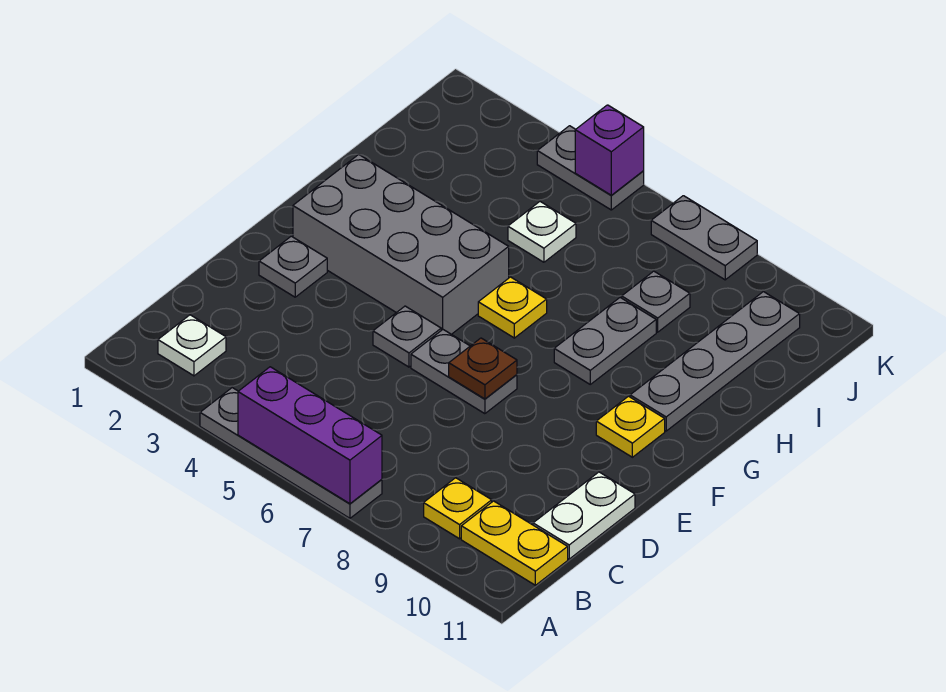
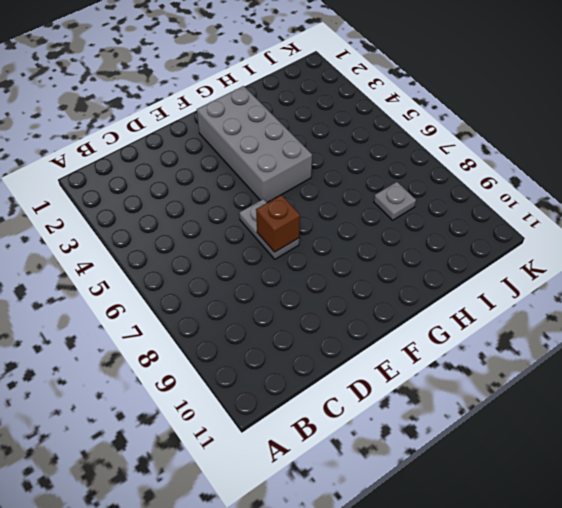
brown brick E7 level 2 -> brown plate E7 level 2
none -> grey plate A4:A7 level 1
none -> white plate B2 level 1
none -> yellow plate B9 level 1

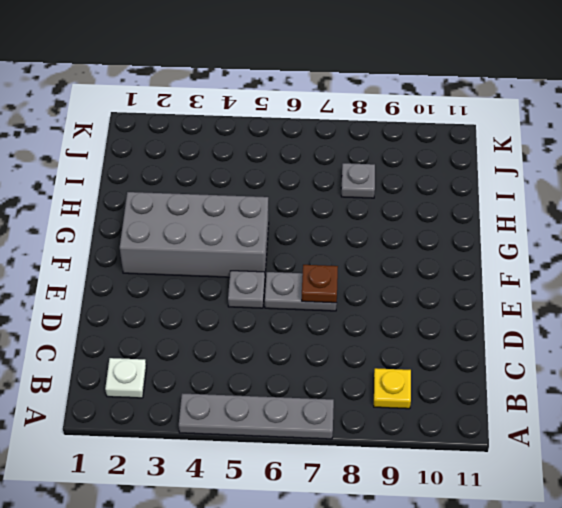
none -> yellow plate B10:B11 level 1
none -> white plate C11:D11 level 1
none -> grey plate E2 level 1

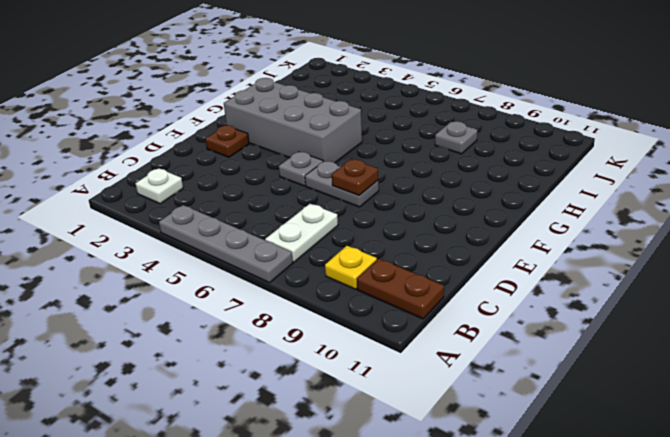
white plate B7:C7 level 1 -> white plate C11:D11 level 1
brown plate B10:B11 level 1 -> yellow plate B10:B11 level 1
brown plate E2 level 1 -> grey plate E2 level 1
none -> yellow plate F10 level 1
none -> yellow plate G6 level 1
none -> grey plate G8:H8 level 1

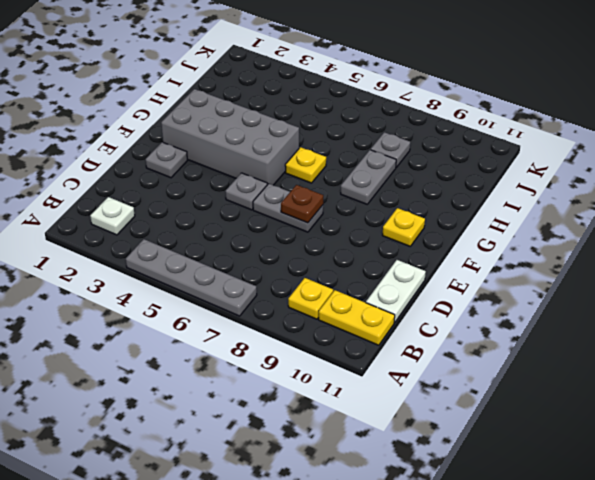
none -> grey plate G10:J10 level 1
none -> white plate I5 level 1
none -> grey plate K4:K5 level 1

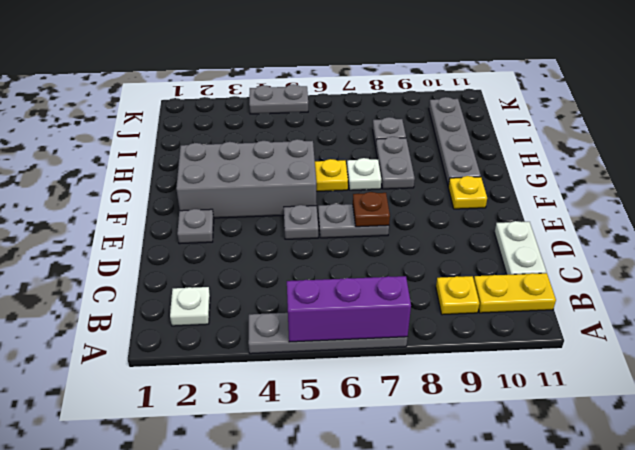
white plate G7 level 1 -> white plate I5 level 1
none -> grey plate K7:K8 level 1
none -> purple brick K5 level 2

